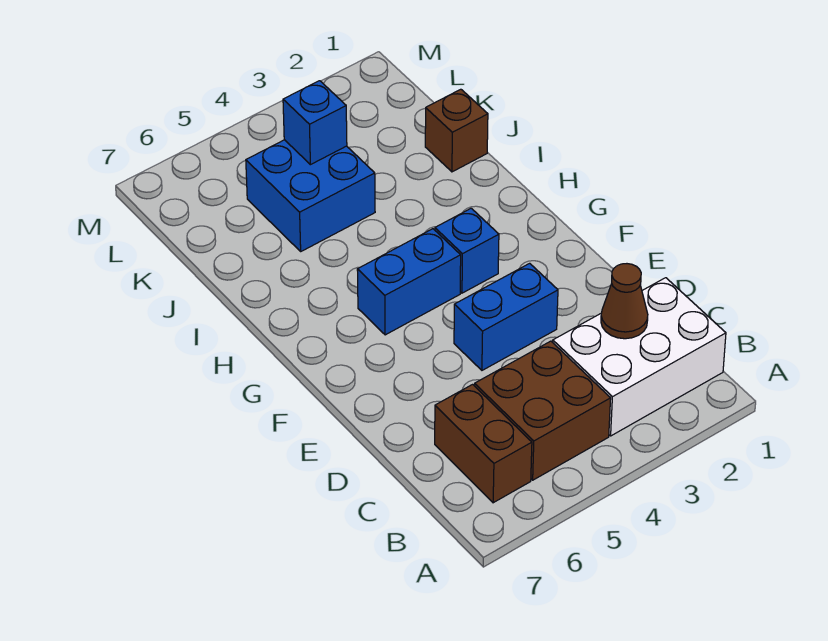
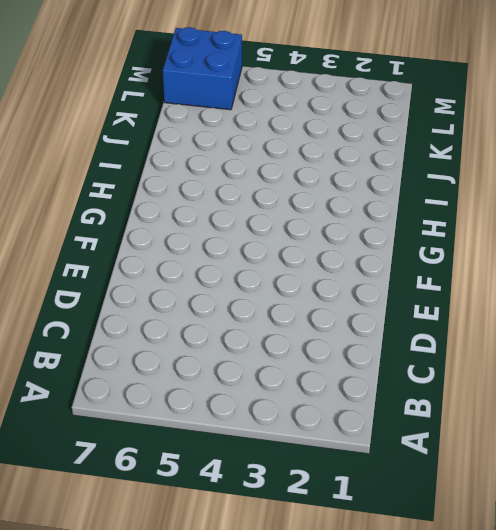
blue brick L6:M7 level 1 -> blue brick J4:K5 level 1
none -> white brick B1:C3 level 1
none -> brown brick B4:C5 level 1

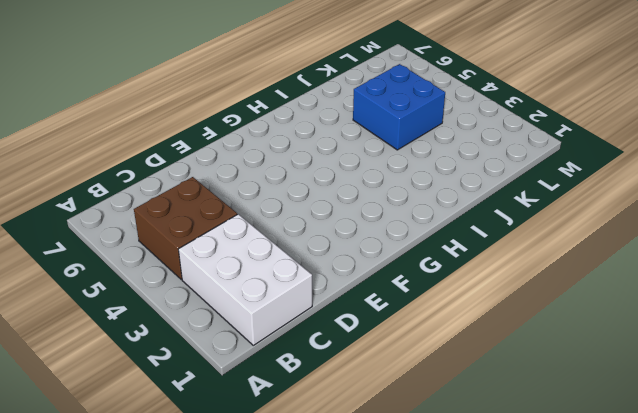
none -> brown brick B6:C6 level 1
none -> blue brick E3:E4 level 1

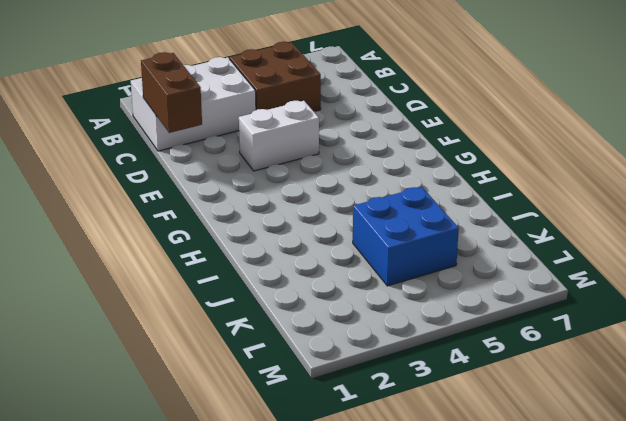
brown brick C1:D1 level 2 -> brown brick B6:C6 level 1
white brick E3:E4 level 1 -> blue brick E3:E4 level 1
none -> blue brick G3 level 1
none -> blue brick G4:G5 level 1

